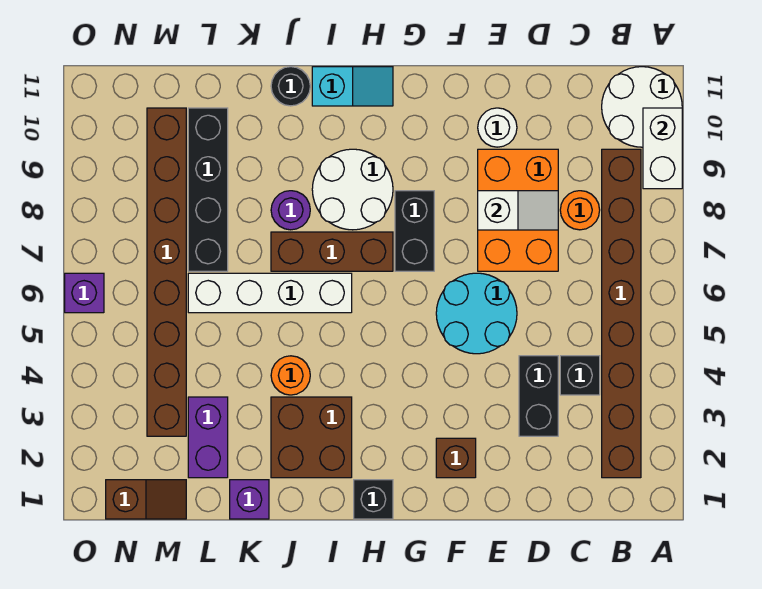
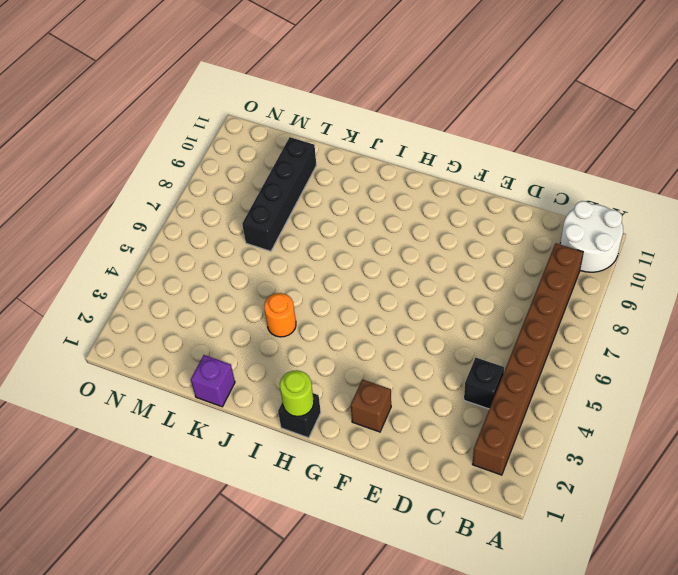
lime round brick H1 level 2 -> none
none -> orange round brick C8 level 1
none -> black brick D3:D4 level 1
none -> orange brick D7:E9 level 1

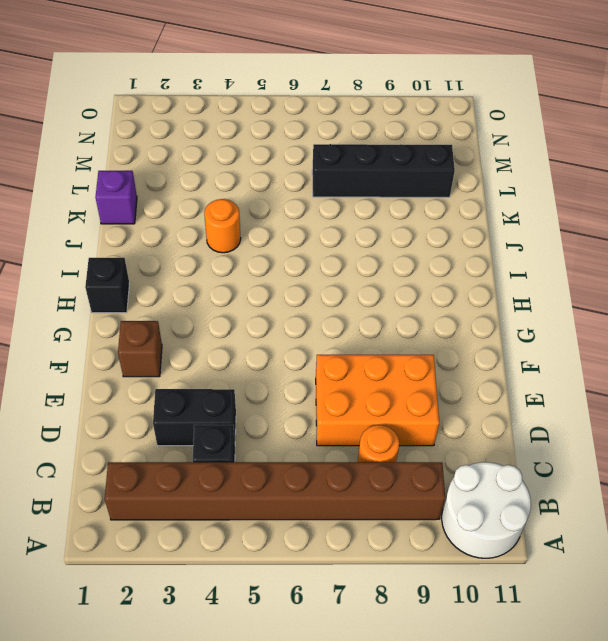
none -> cyan round brick E5:F6 level 1
none -> white round brick E10 level 1
none -> black brick G7:G8 level 1

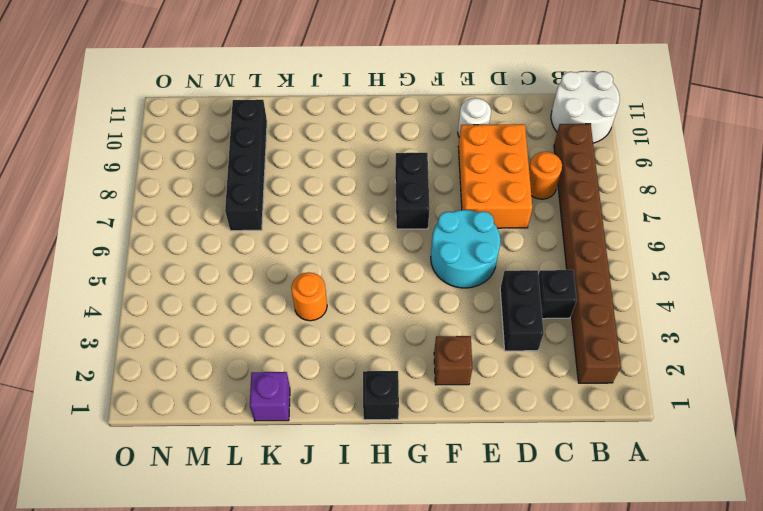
none -> brown brick H7:J7 level 1
none -> white round brick H8:I9 level 1
none -> cyan slope H11:I11 level 1 top I

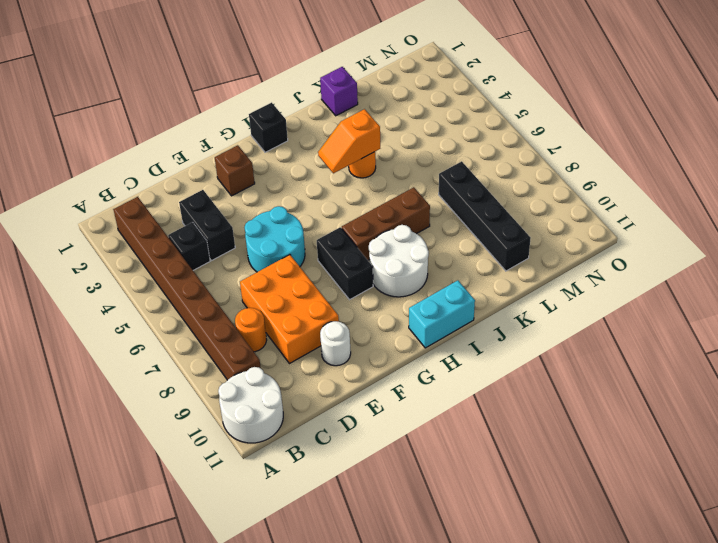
cyan brick H11:I11 level 1 -> cyan slope H11:I11 level 1 top I
orange slope I4:J4 level 2 top J -> none
none -> brown brick I2:J3 level 1
none -> white brick I6:L6 level 1
none -> purple round brick J8 level 1

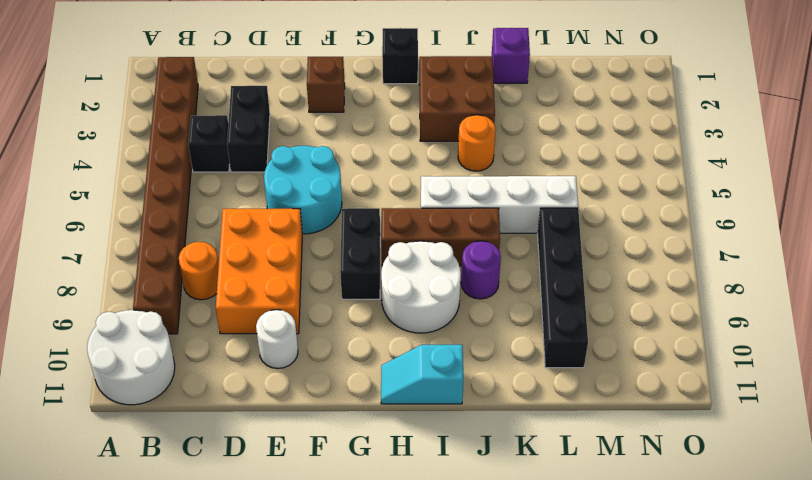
none -> black round brick J11 level 1
none -> purple brick L2:L3 level 1
none -> brown slope M1:N1 level 1 top N

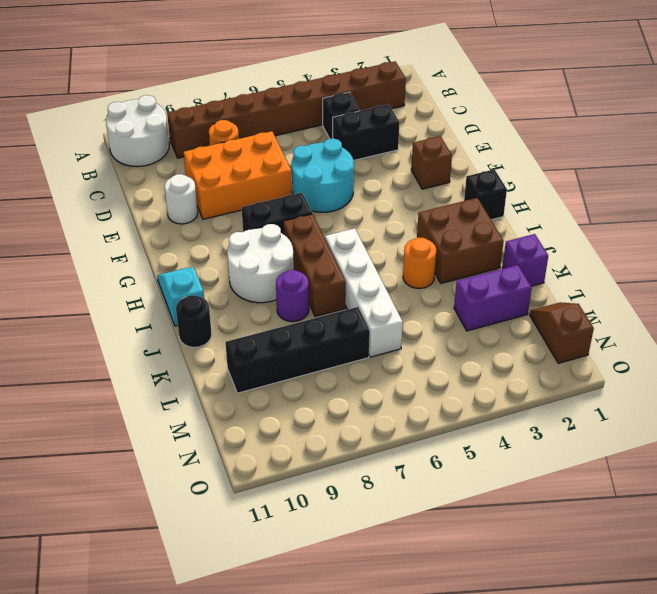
none -> brown brick M3:M10 level 1
none -> purple brick O6 level 1
none -> white brick A9:A10 level 2

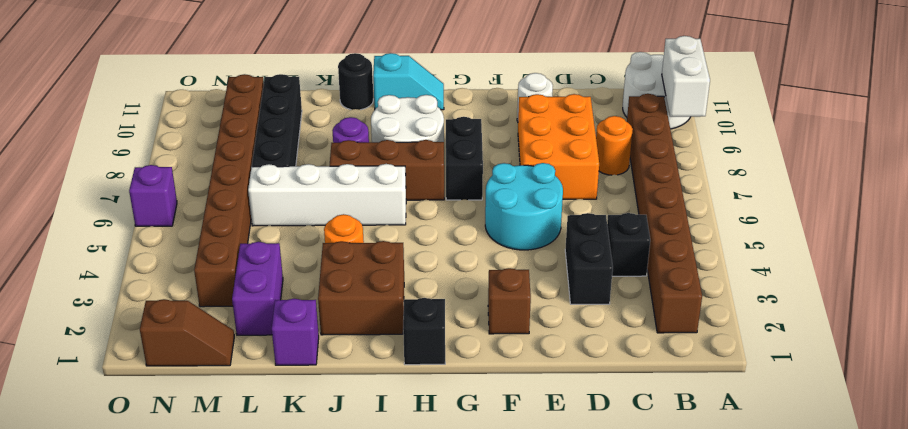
none -> white slope D8:E8 level 2 top E

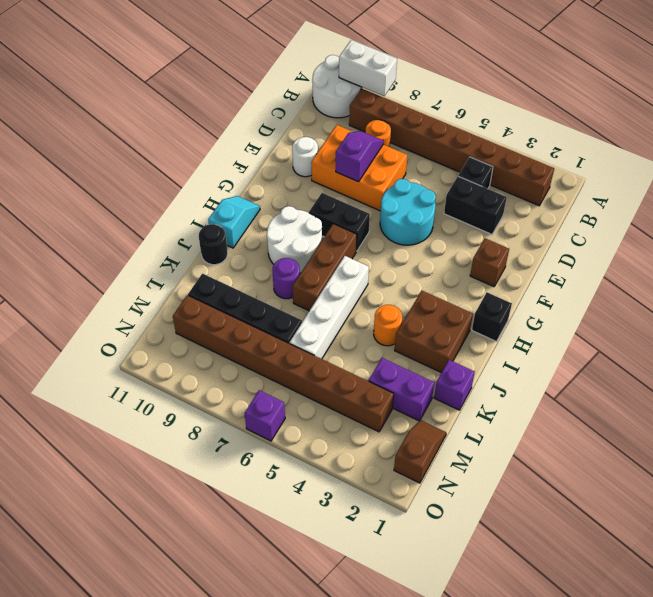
purple slope D8:E8 level 2 top E -> white slope D8:E8 level 2 top E

